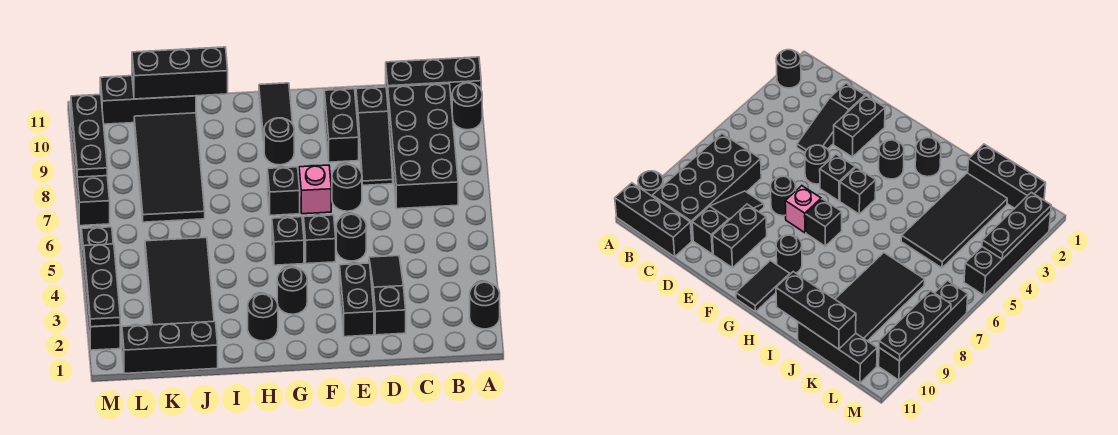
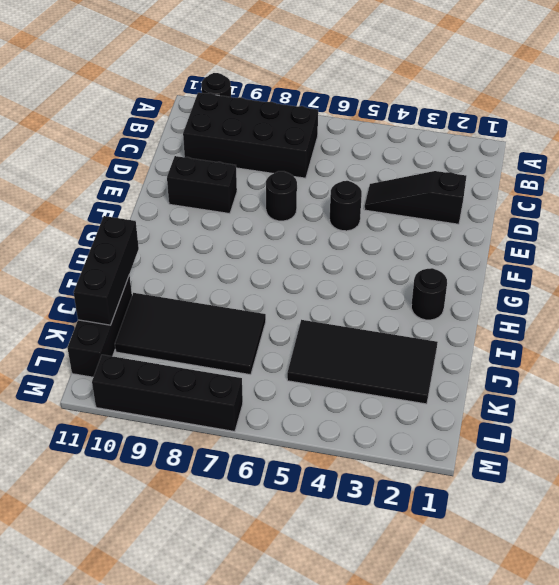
none -> black round brick A2 level 1
none -> black brick A11:C11 level 1
none -> black slope D8:D10 level 1 top 10

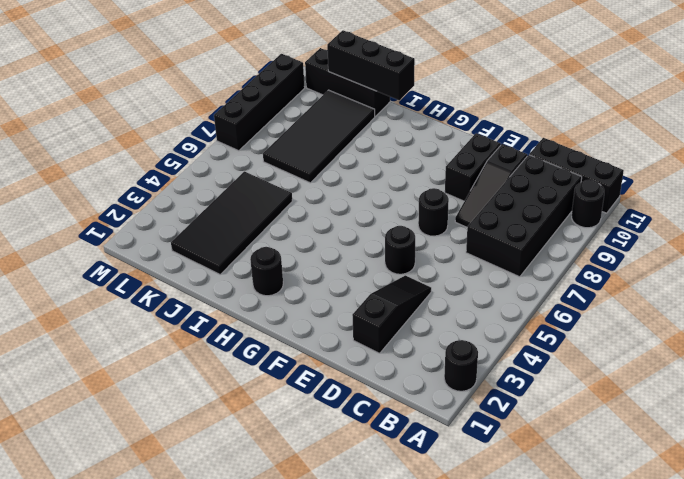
none -> black brick E2:E3 level 1
none -> black brick F5 level 1
none -> pink brick F7 level 1

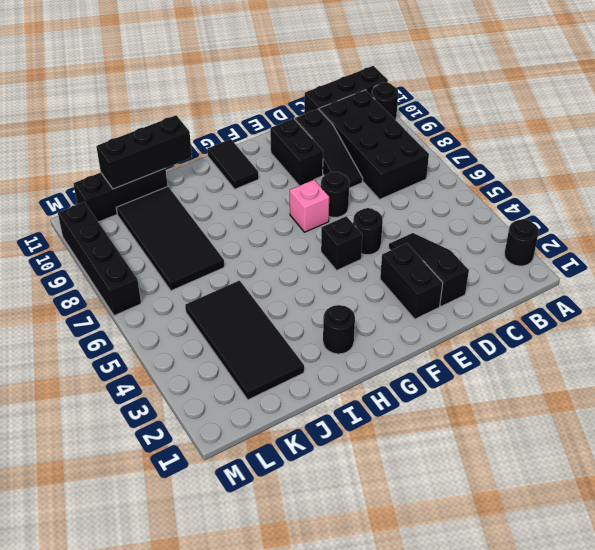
none -> black round brick G3 level 1
none -> black brick G5 level 1
none -> black brick G7 level 1

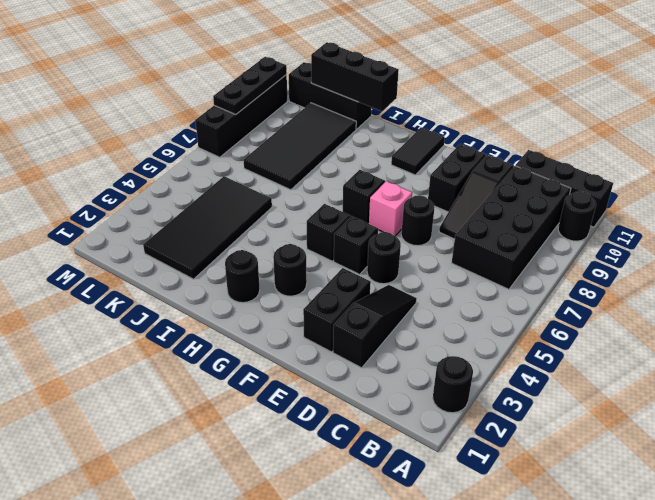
none -> black round brick G9 level 1
none -> black brick J1:L1 level 1
none -> black brick M2:M5 level 1

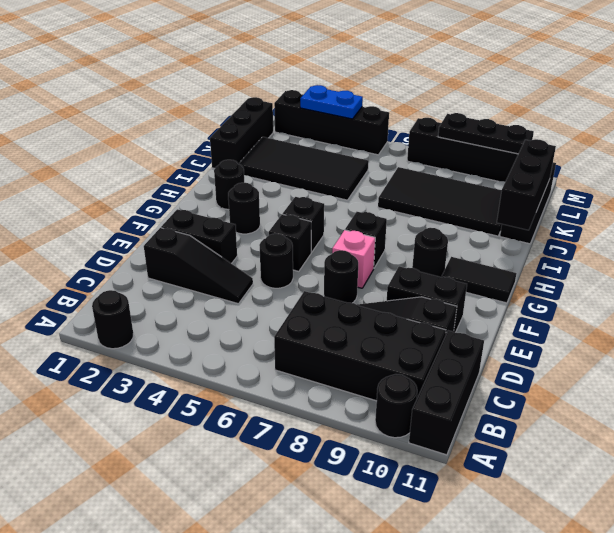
blue plate M3:M4 level 2 -> black plate M2:M4 level 2

